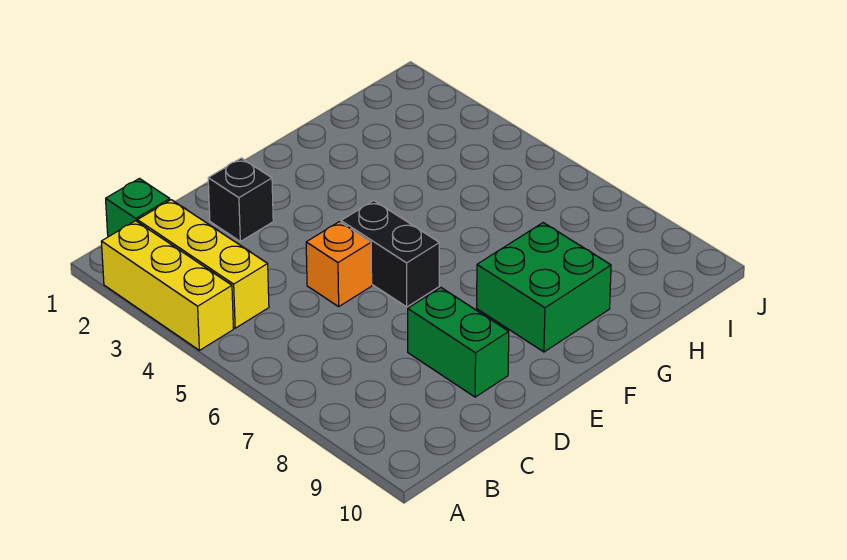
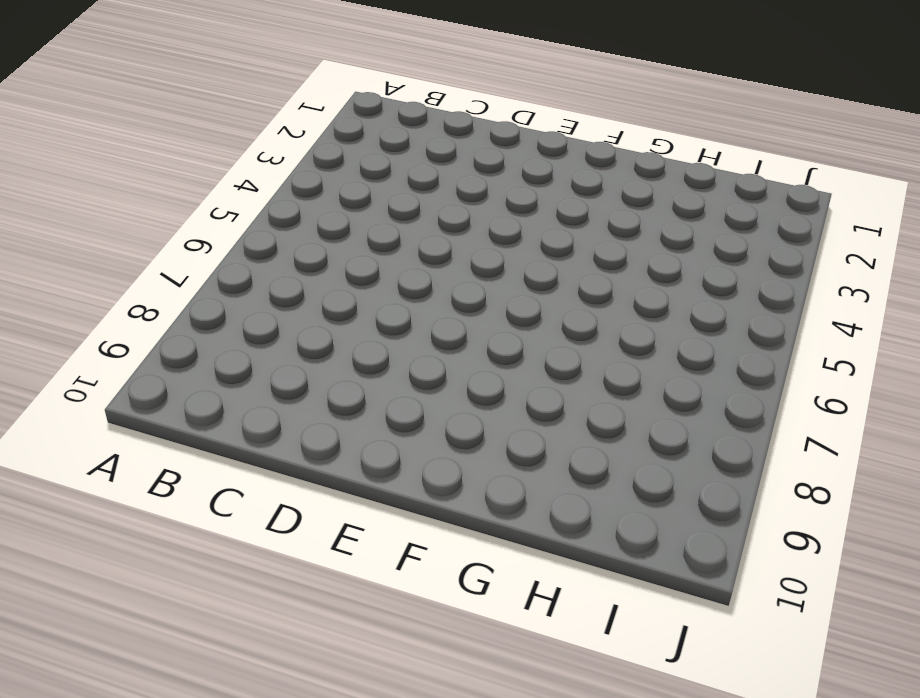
none -> yellow brick A2:A4 level 1
none -> green brick B1 level 1

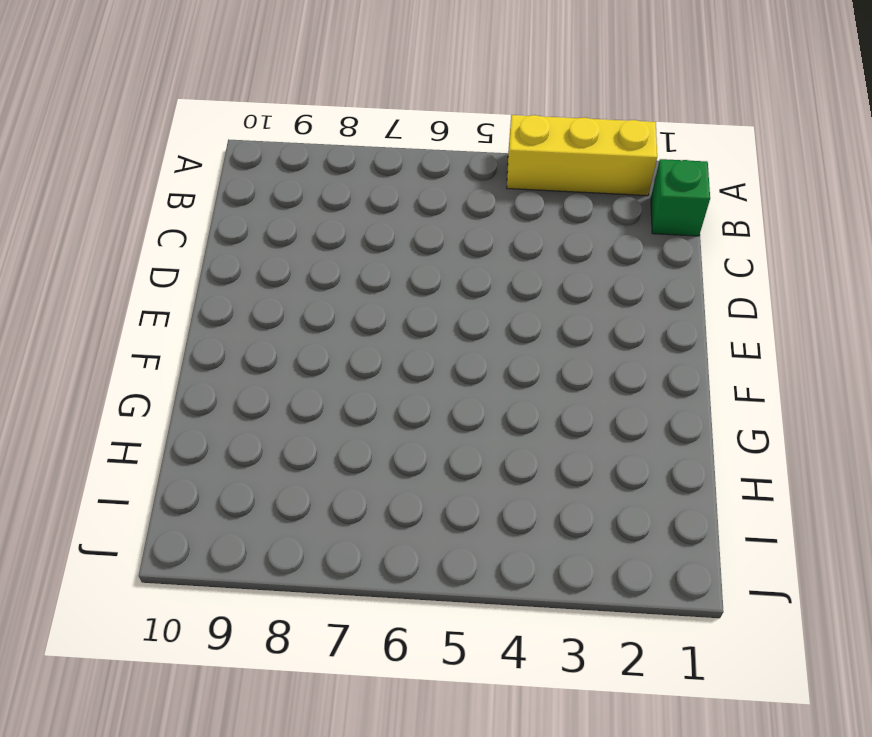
none -> yellow brick B2:B4 level 1
none -> black brick D2 level 1

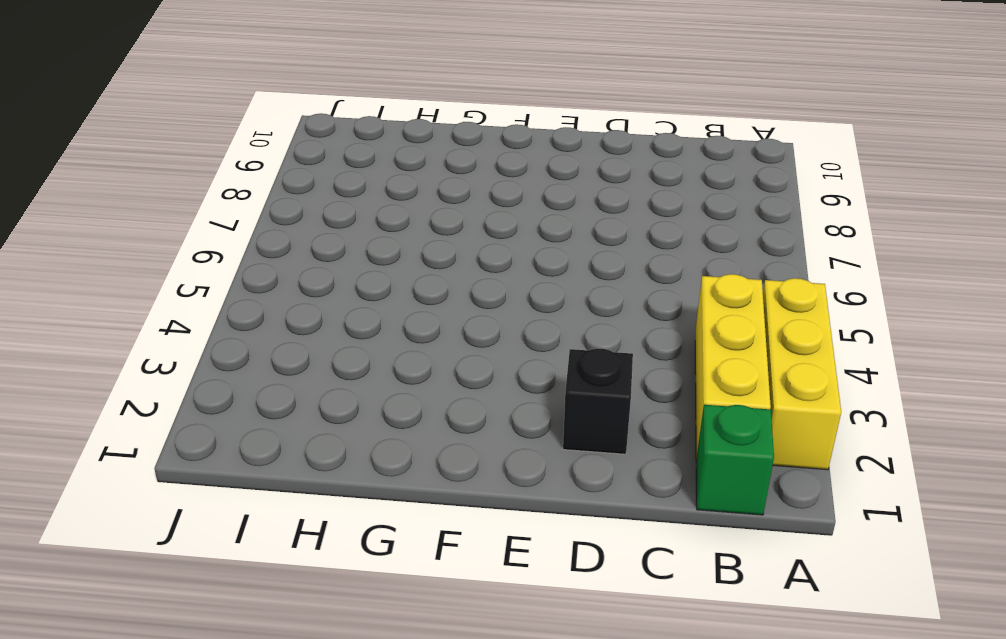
none -> orange brick D5 level 1
none -> green brick D8:D9 level 1

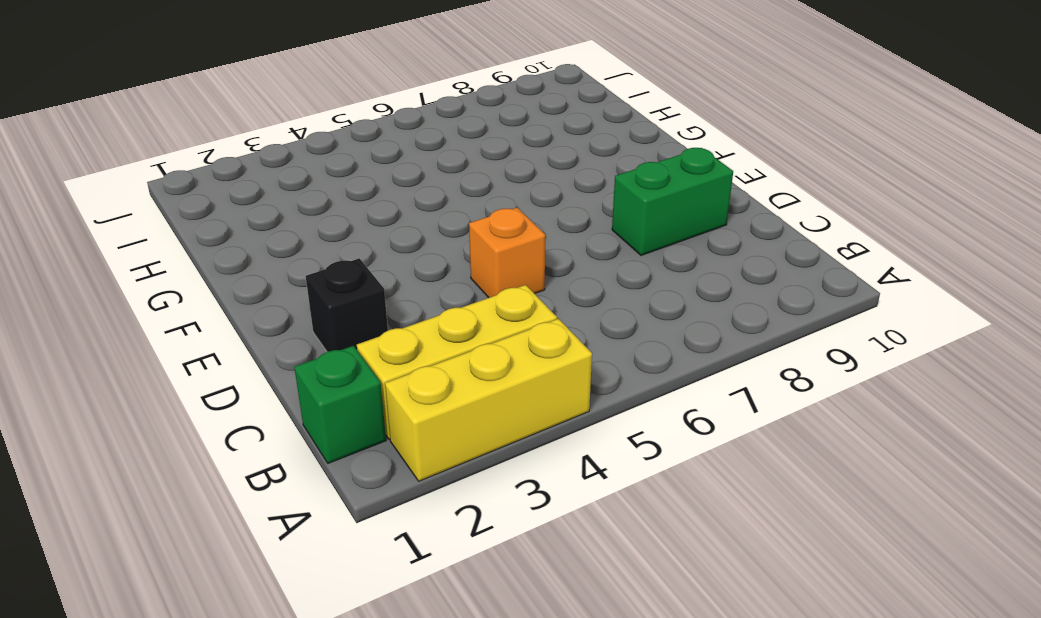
none -> black brick E5:E6 level 1
none -> green brick F8:G9 level 1

